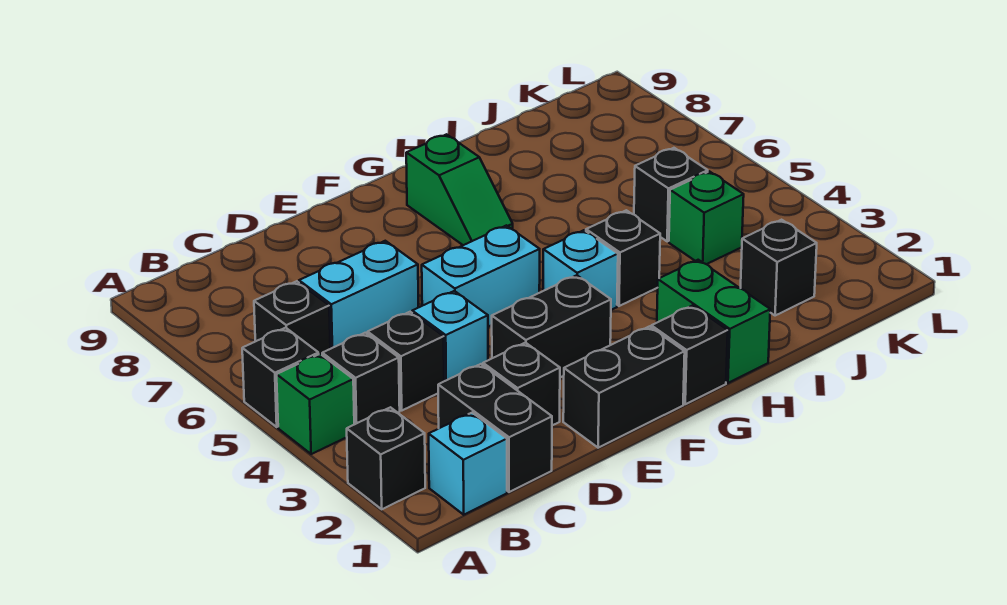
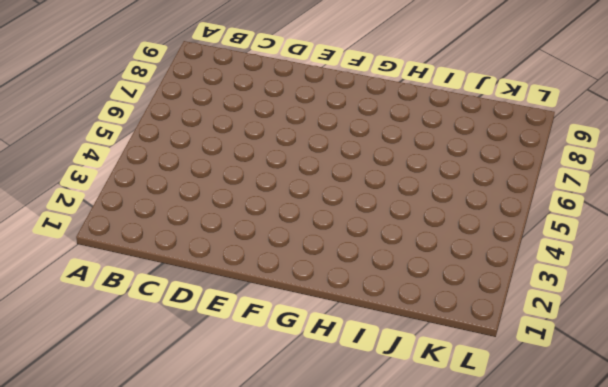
none -> black brick A2 level 1
none -> green brick A4 level 1
none -> black brick A5 level 1

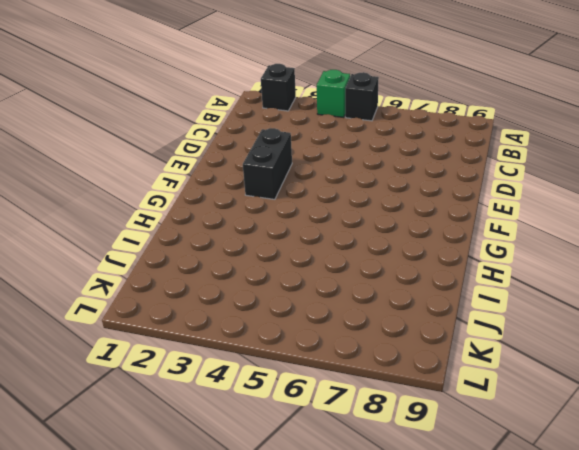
none -> cyan brick B1 level 1
none -> black brick B4 level 1
none -> black brick B6 level 1

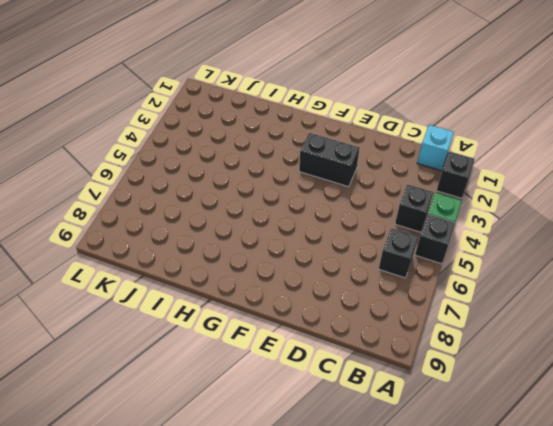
none -> black brick C1:C2 level 1
none -> black brick C4 level 1
none -> cyan brick C6:D6 level 1

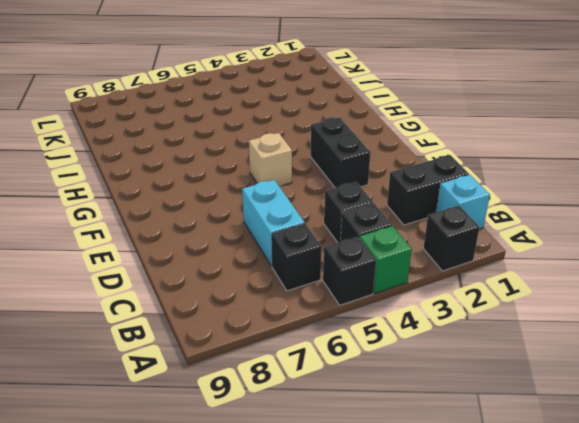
tan brick F5 level 1 -> cyan brick E5:F5 level 1
none -> black brick D2 level 1
none -> cyan brick D4 level 1
none -> black brick E1:F1 level 1

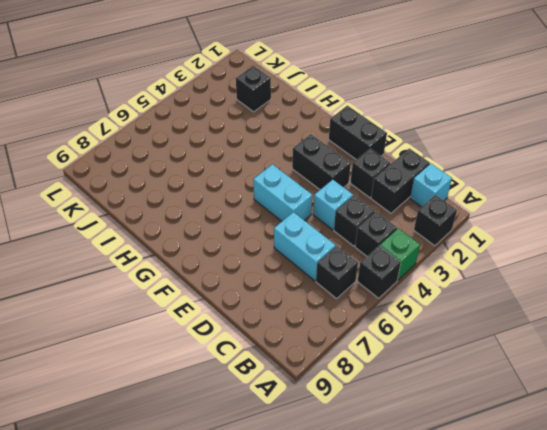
none -> black brick G1 level 1
none -> cyan brick G4 level 1
none -> green slope G7:G8 level 1 top 8

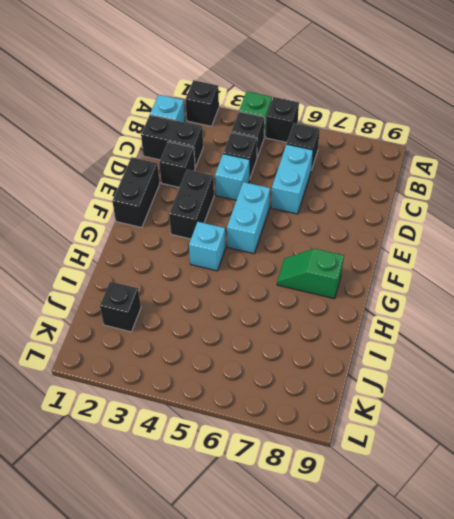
none -> black brick G1 level 1
none -> green brick H1:H2 level 1
none -> black brick H4 level 1

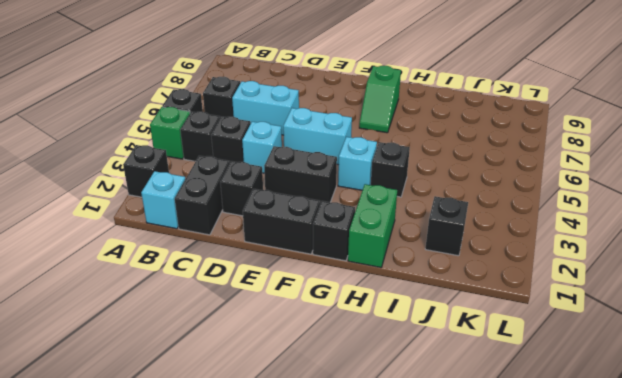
none -> green brick J4 level 1
none -> black brick J5 level 1

